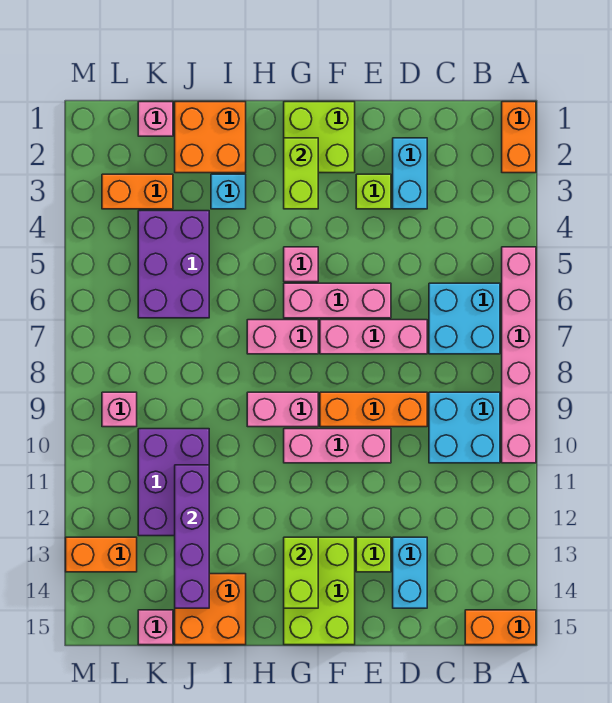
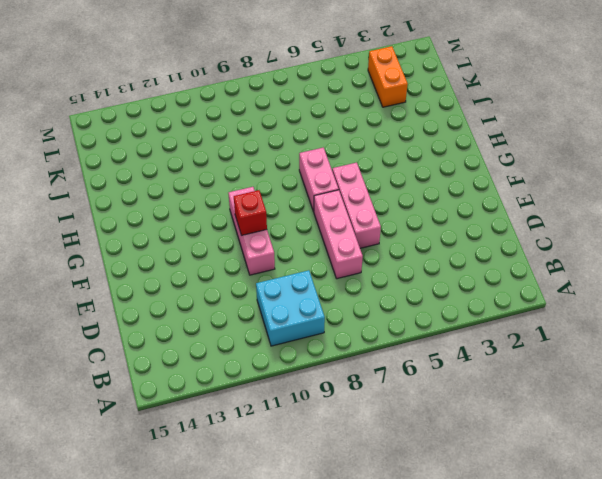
red brick F10 level 2 -> none
none -> orange brick A1:A2 level 1
none -> pink brick A5:A10 level 1
none -> orange brick A15:B15 level 1
none -> cyan brick B6:C7 level 1

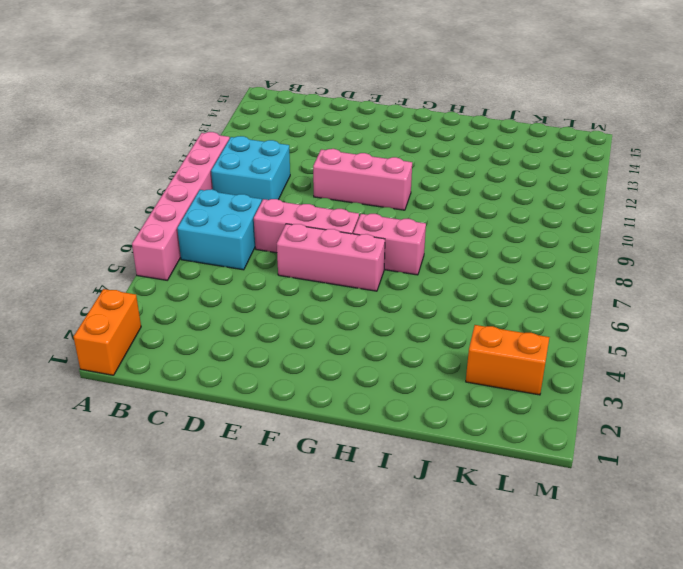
none -> orange brick A15:B15 level 1
none -> cyan brick D2:D3 level 1
none -> orange brick D9:F9 level 1
none -> cyan brick D13:D14 level 1

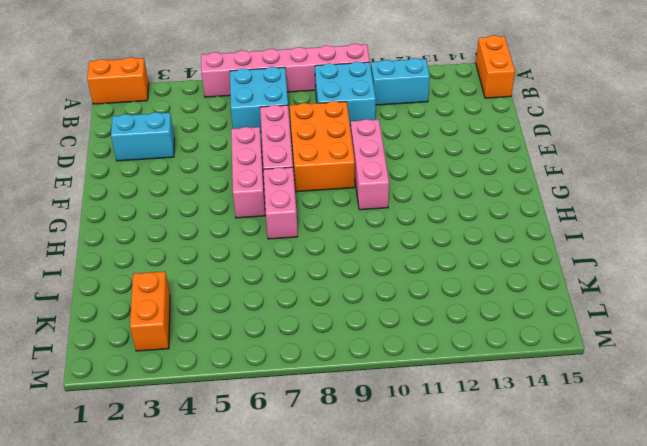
cyan brick B11:B12 level 1 -> cyan brick D13:D14 level 1
orange brick D8:F9 level 1 -> orange brick D9:F9 level 1
none -> lime brick E3 level 1
none -> lime brick E13 level 1
none -> lime brick F1:G2 level 1
none -> lime brick F13:G15 level 1

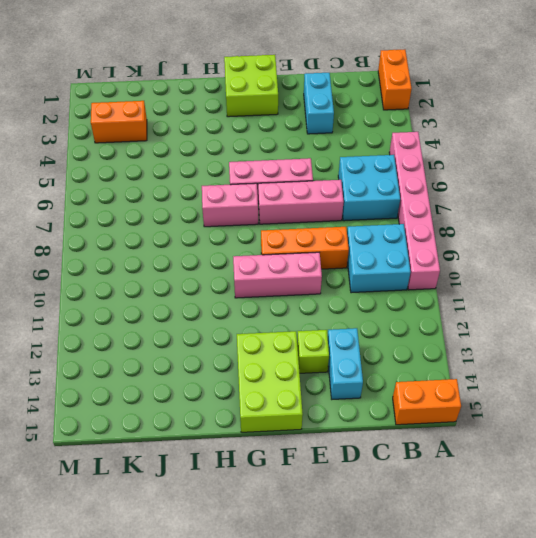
none -> lime brick E3 level 1
none -> pink brick G5 level 1
none -> pink brick G9:H9 level 1
none -> orange brick I1:J2 level 1

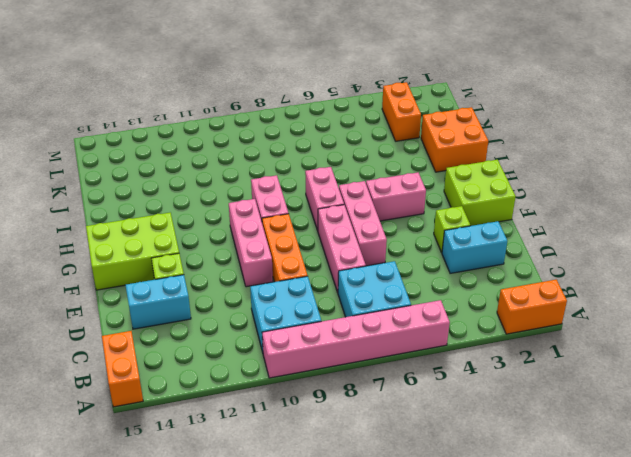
pink brick G4:G5 level 1 -> pink brick G5 level 1
none -> cyan brick I3 level 1
none -> orange brick I14:J15 level 1
none -> purple brick J4:K6 level 1
none -> purple brick J10:K12 level 1

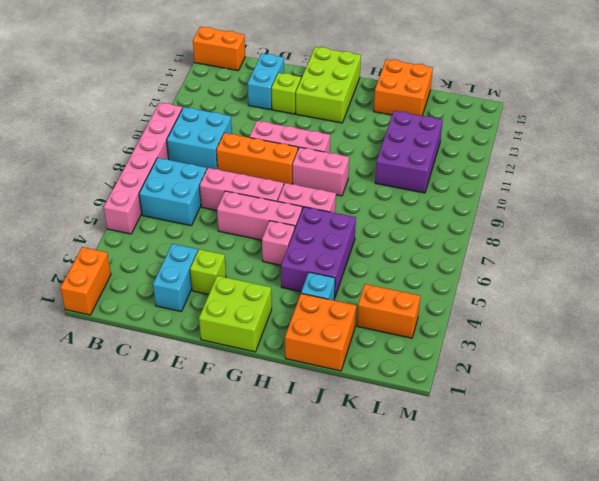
purple brick H4:I6 level 1 -> purple brick J4:K6 level 1
none -> pink brick K1 level 1
none -> pink brick K15 level 1
none -> pink brick L9 level 1
none -> orange brick L13:M13 level 1

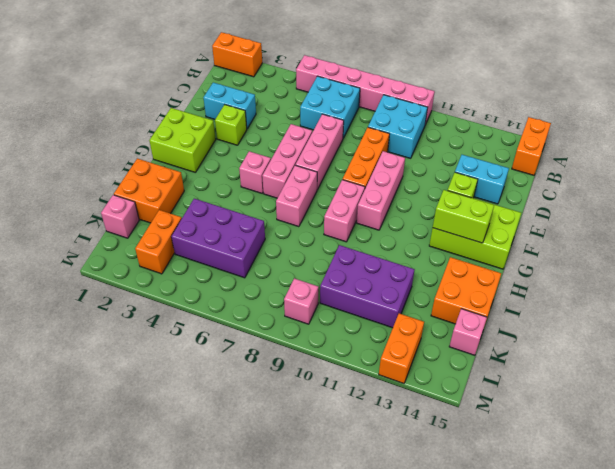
none -> cyan brick I3 level 1
none -> lime brick G2:G3 level 2
none -> purple brick J11:J14 level 2

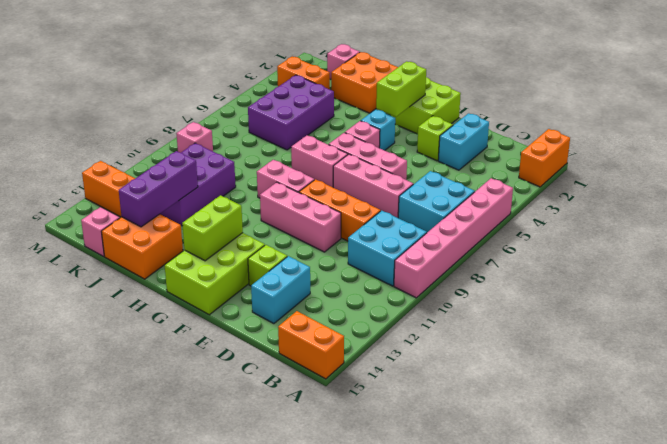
cyan brick G4 level 1 -> cyan brick I3 level 1
purple brick J12:J14 level 2 -> purple brick J11:J14 level 2

